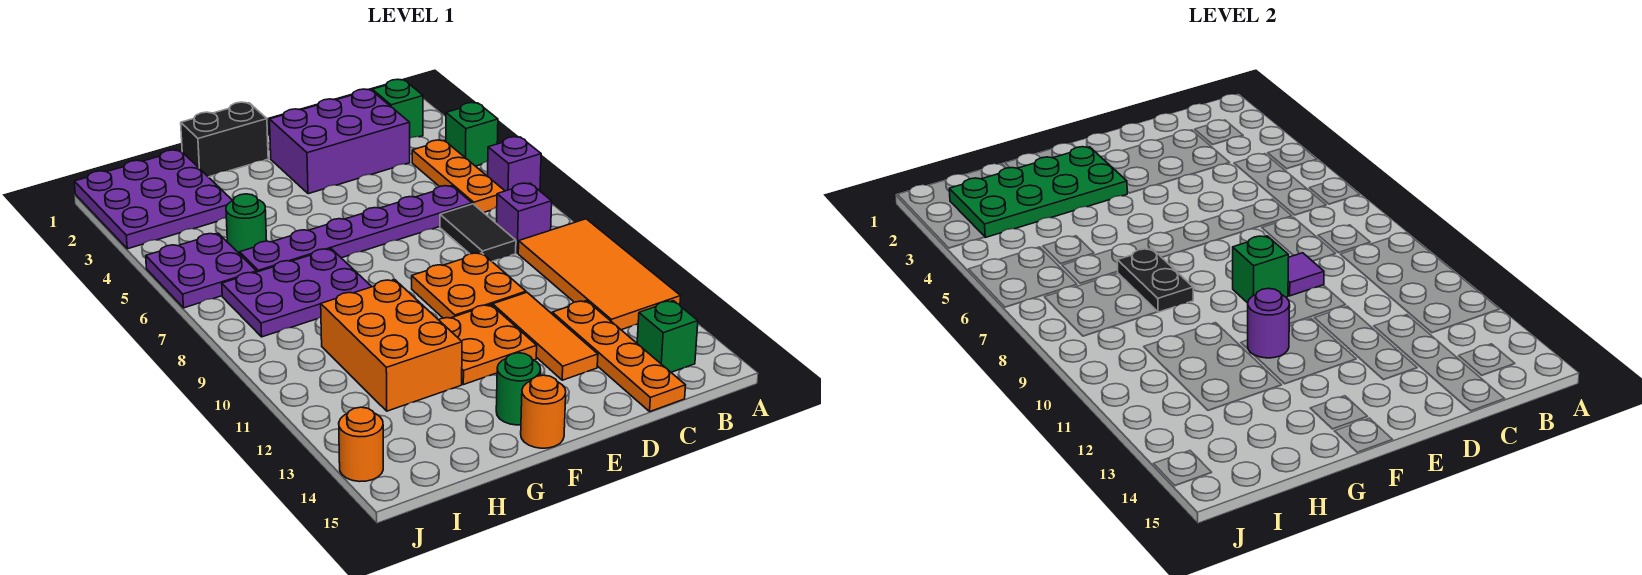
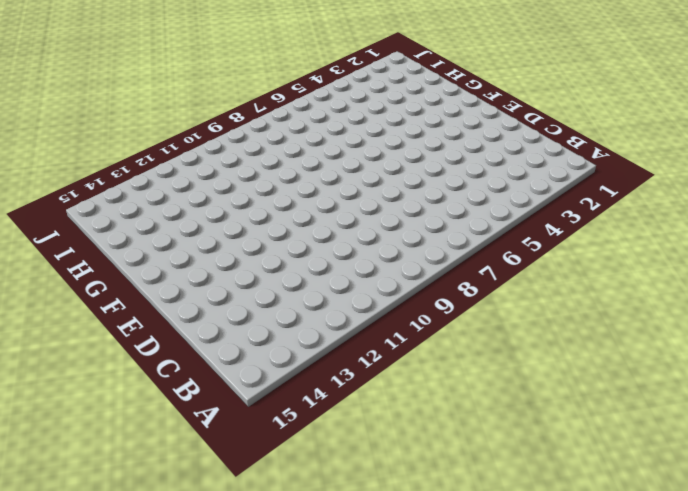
none -> green brick A4 level 1
none -> purple brick A6 level 1
none -> orange tile A9:B12 level 1

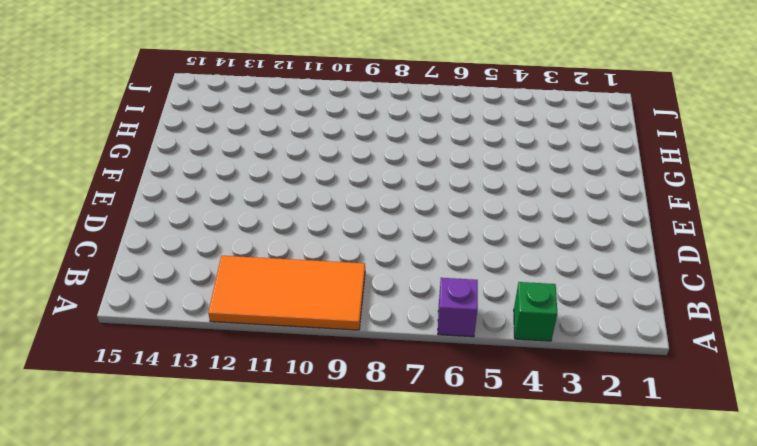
none -> green brick B2 level 1
none -> orange plate B4:B6 level 1
none -> purple brick B8 level 1

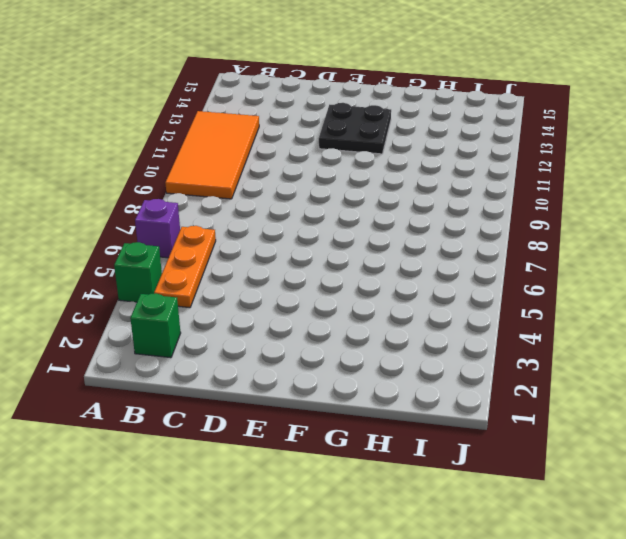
black plate E12:F13 level 1 -> orange plate E11:F12 level 1
none -> purple brick B8 level 1
none -> green brick B14 level 1
none -> purple brick C2:E3 level 1

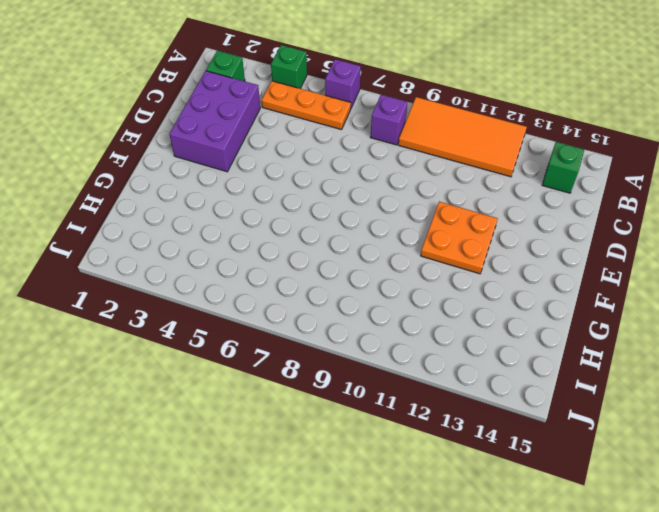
none -> purple plate C6:H6 level 1
none -> black tile C7:C8 level 1
none -> orange plate C12:C15 level 1

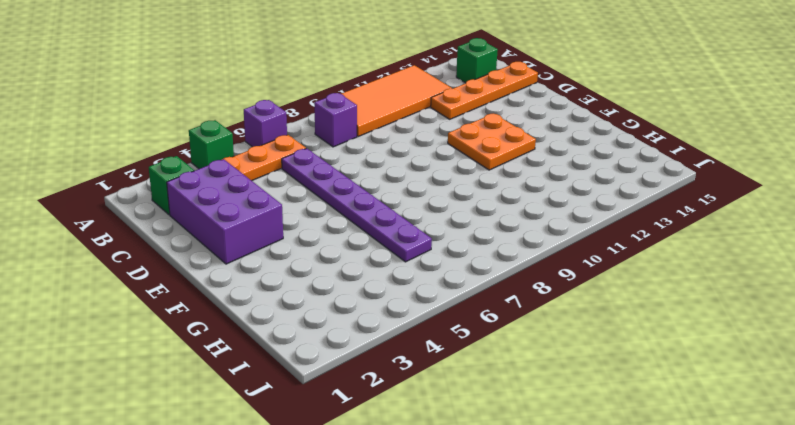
none -> black tile C7:C8 level 1
none -> orange plate D9:E10 level 1
none -> orange tile D11:D13 level 1

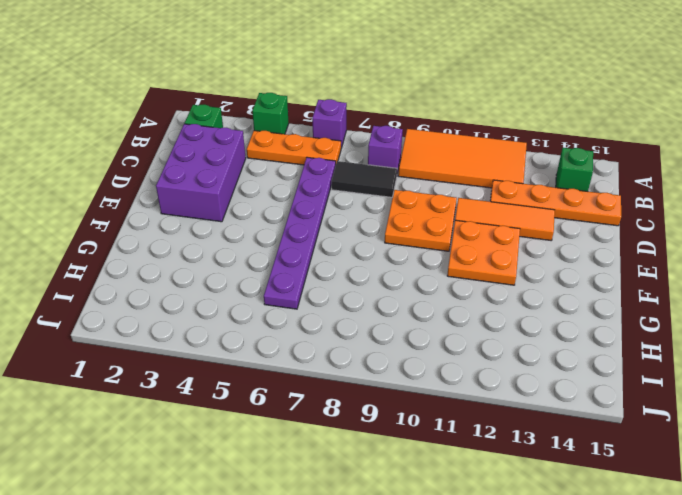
none -> black brick F1:G1 level 1
none -> green round brick F14 level 1
none -> orange round brick F15 level 1

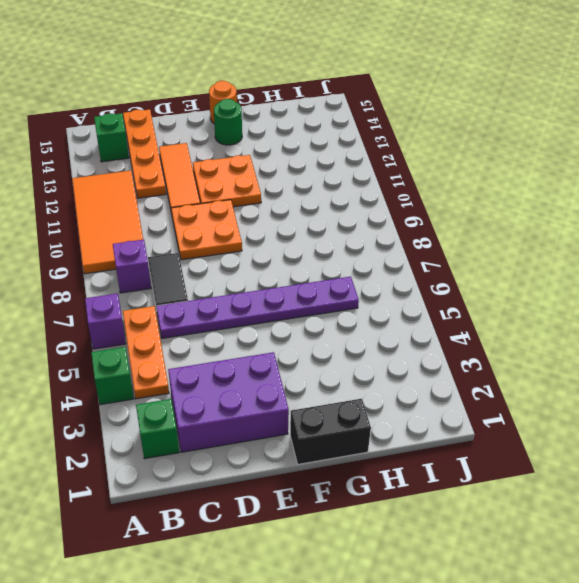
none -> purple plate G7:I8 level 1
none -> orange brick G10:H12 level 1
none -> purple plate H1:J3 level 1

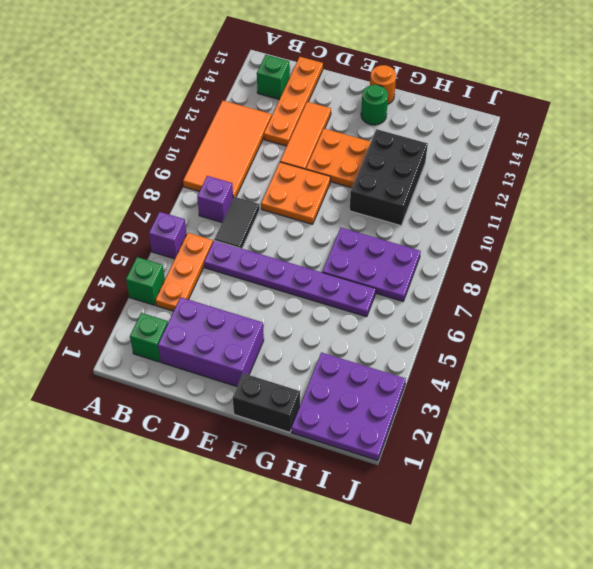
black brick G10:H12 level 1 -> orange brick G10:H12 level 1
none -> green round brick H5 level 1
none -> purple plate I5:J6 level 1
none -> orange round brick J14 level 1

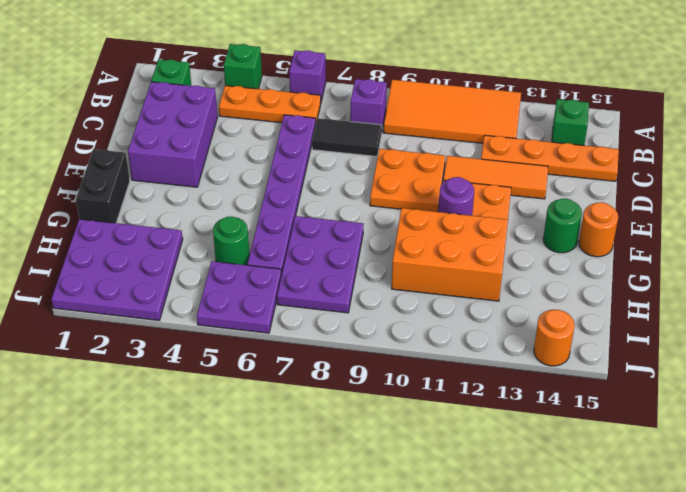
none -> purple tile D9 level 2
none -> green brick E9 level 2
none -> green plate F2:I3 level 2

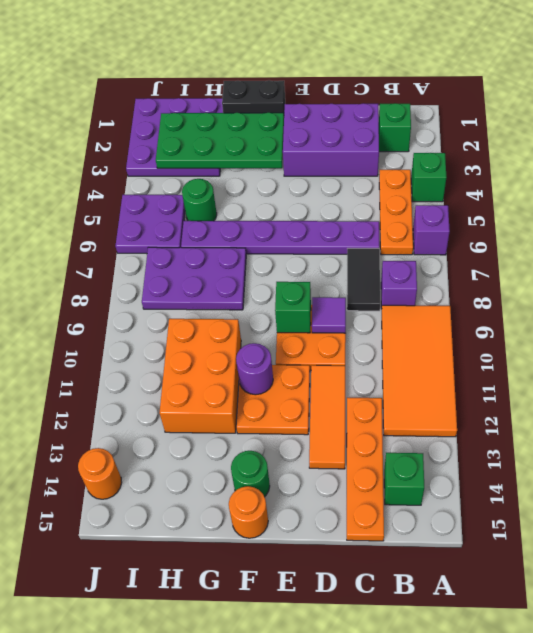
none -> black plate G7:G8 level 2

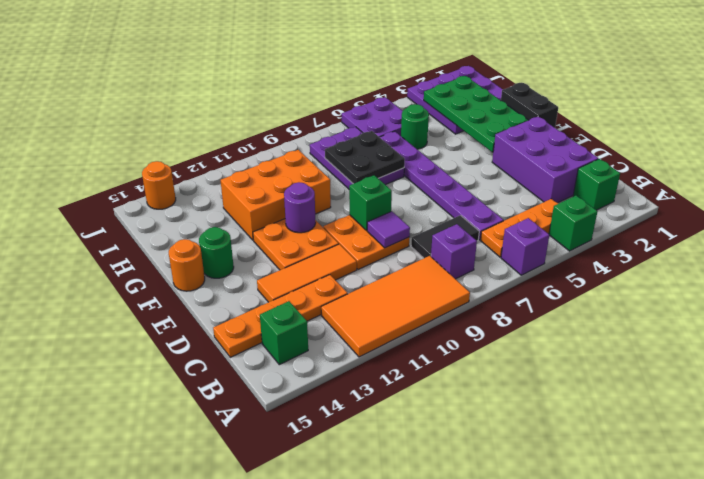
black plate G7:H8 level 2 -> black plate G7:G8 level 2

